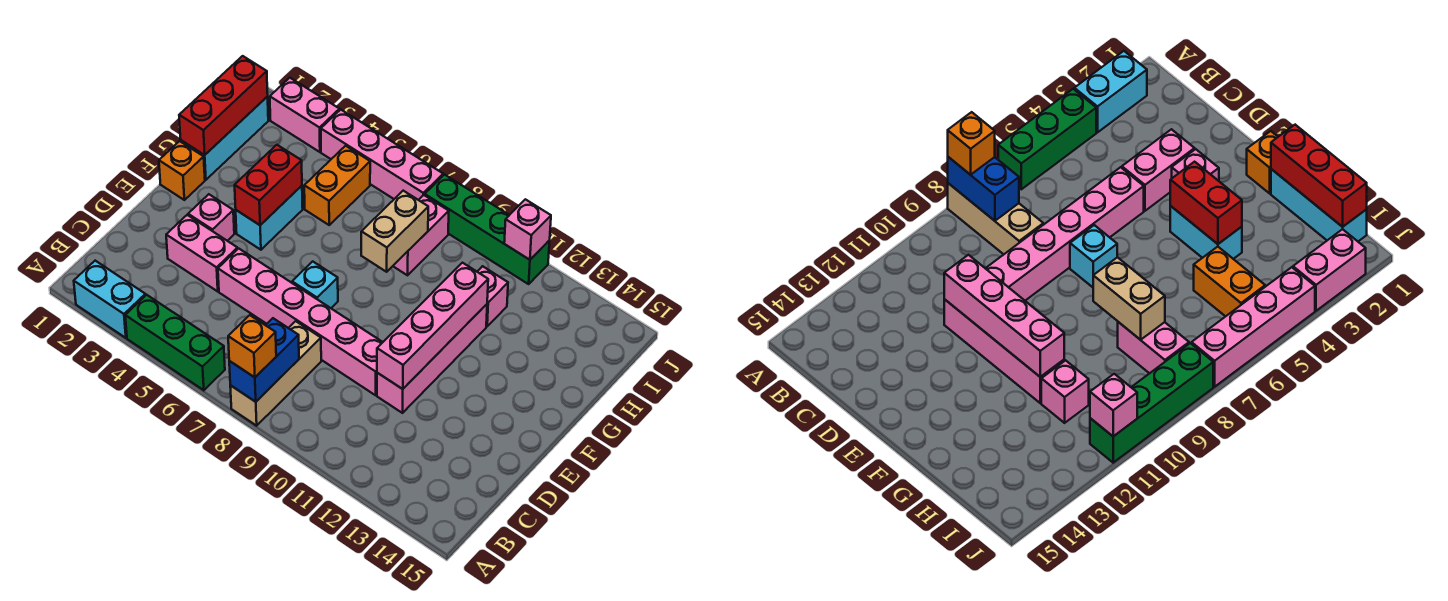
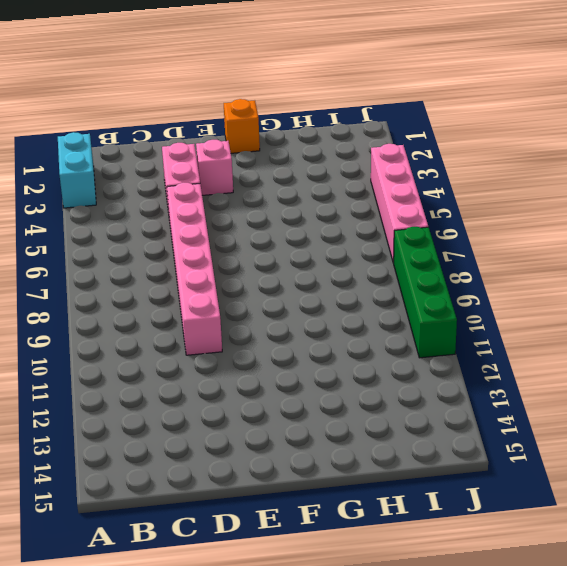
none -> green brick A4:A6 level 1
none -> tan brick A8:C8 level 1
none -> pink brick D11:G11 level 1

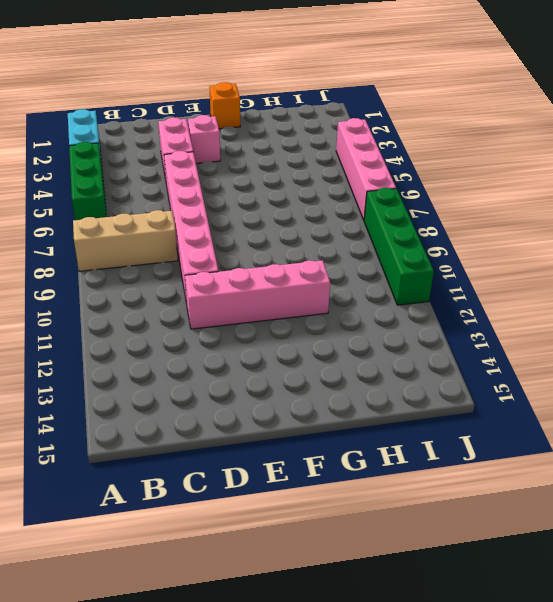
none -> cyan brick E7 level 1
none -> cyan brick F4:G4 level 1
none -> cyan brick G1:I1 level 1

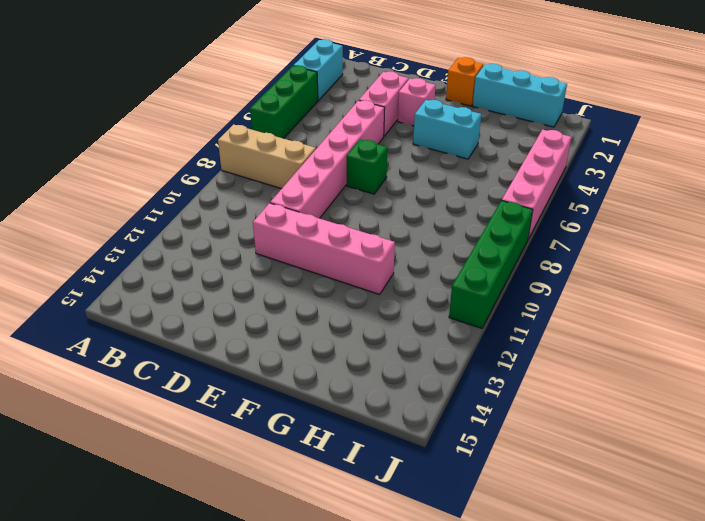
green brick E7 level 1 -> cyan brick E7 level 1
none -> orange brick H5:I5 level 1
none -> pink brick H8:I8 level 1
none -> pink brick H11 level 1

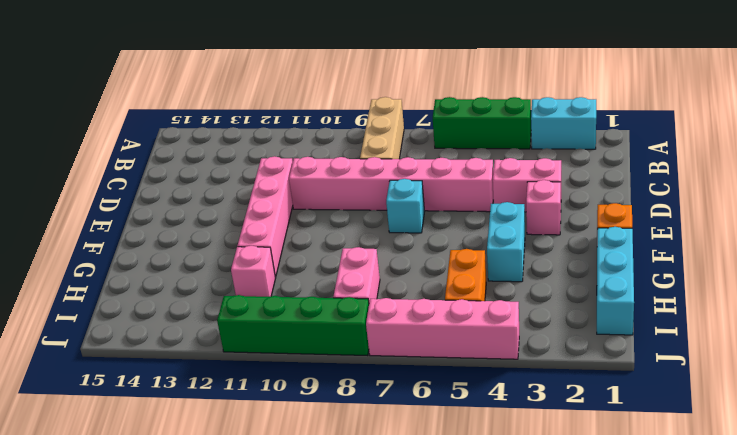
none -> pink brick J2:J3 level 1
none -> blue brick A8:B8 level 2
none -> pink brick D11:G11 level 2

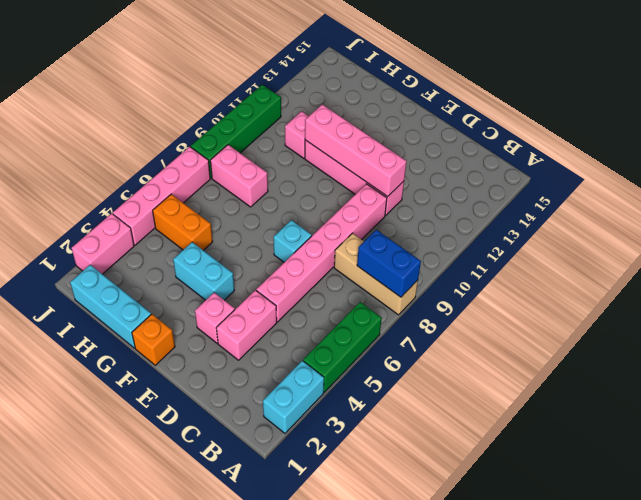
none -> red brick F4:G4 level 2
none -> red brick G1:I1 level 2
none -> tan brick G8:H8 level 2

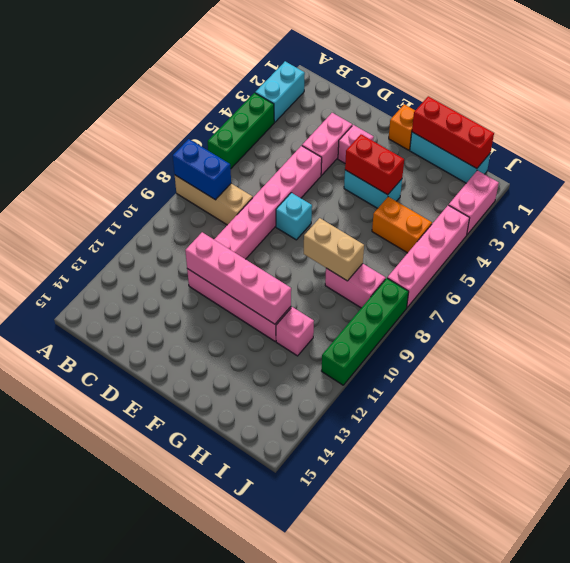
none -> pink brick J11 level 2
none -> orange brick A8 level 3

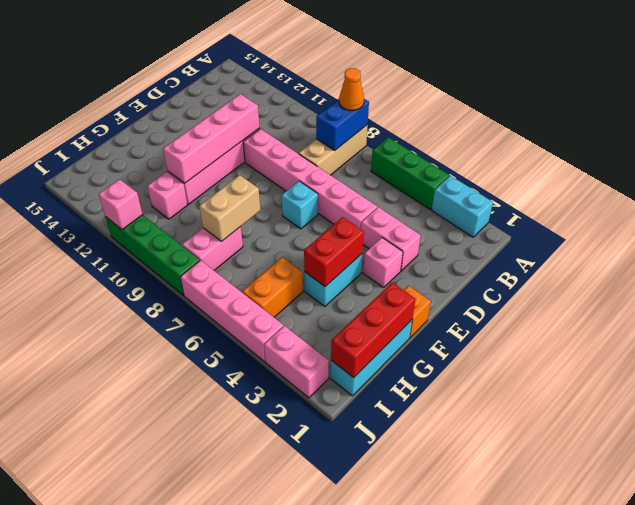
orange cone A8 level 3 -> orange brick A8 level 3

